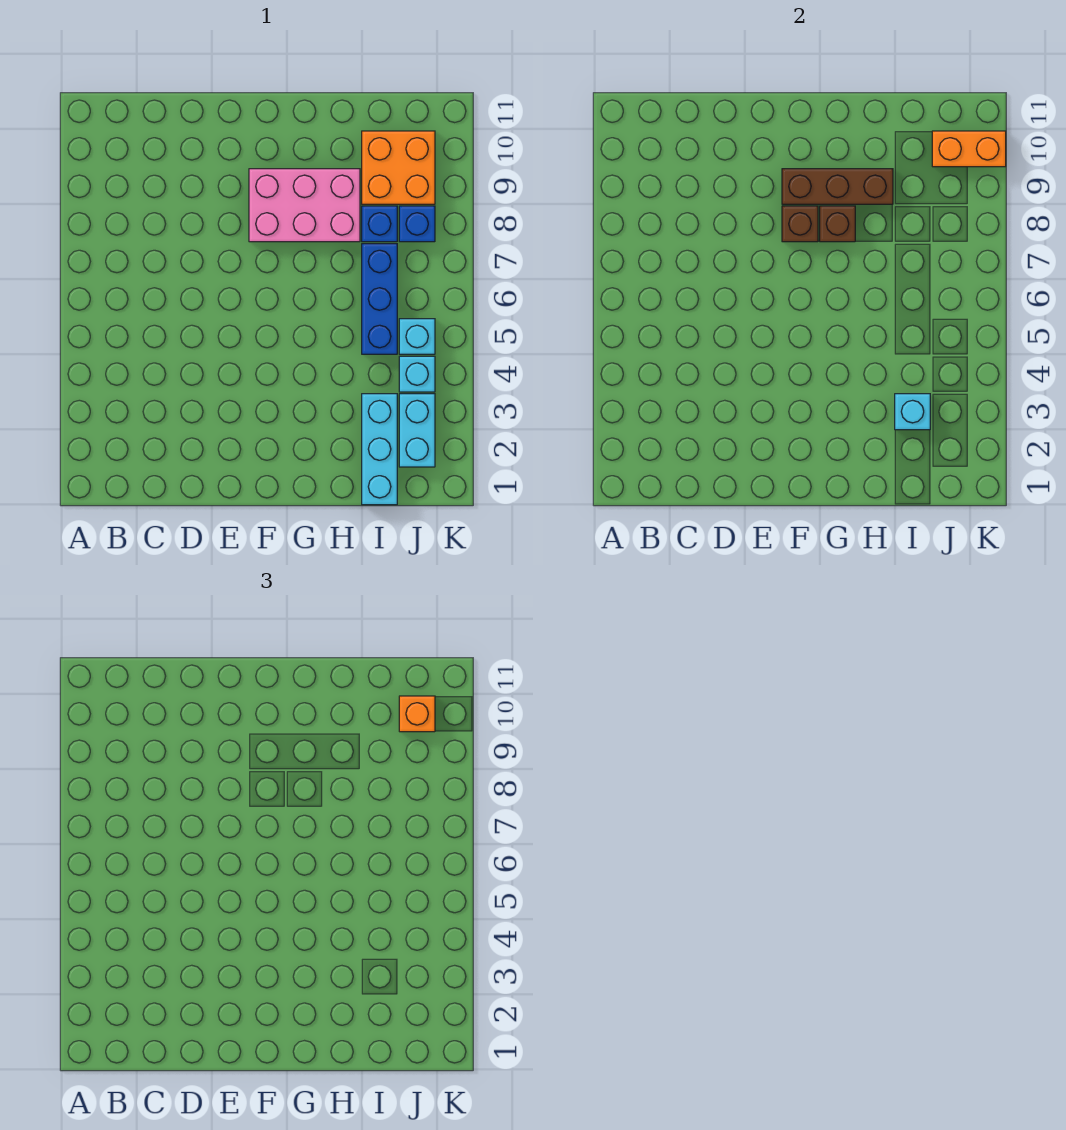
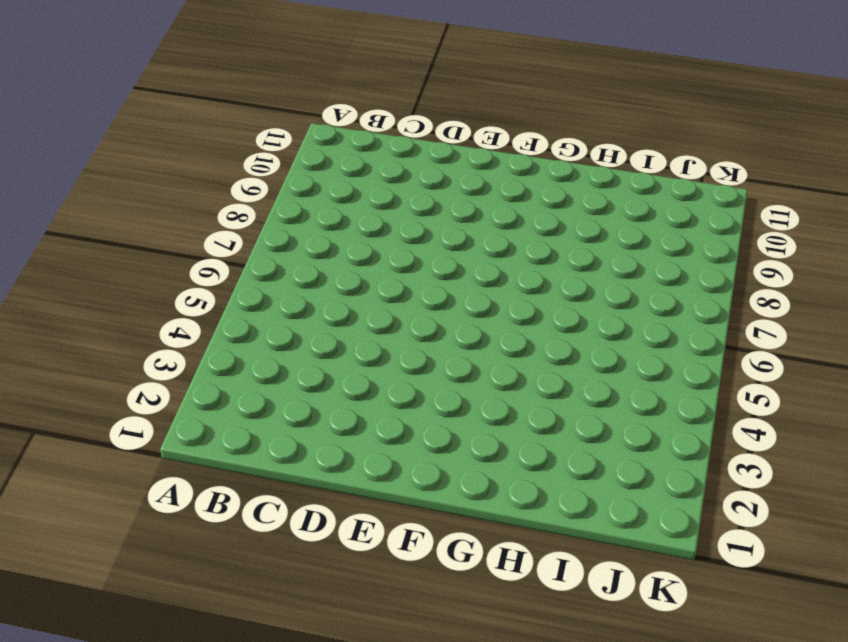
none -> pink brick F8:H9 level 1
none -> cyan brick I1:I3 level 1
none -> blue brick I5:I7 level 1

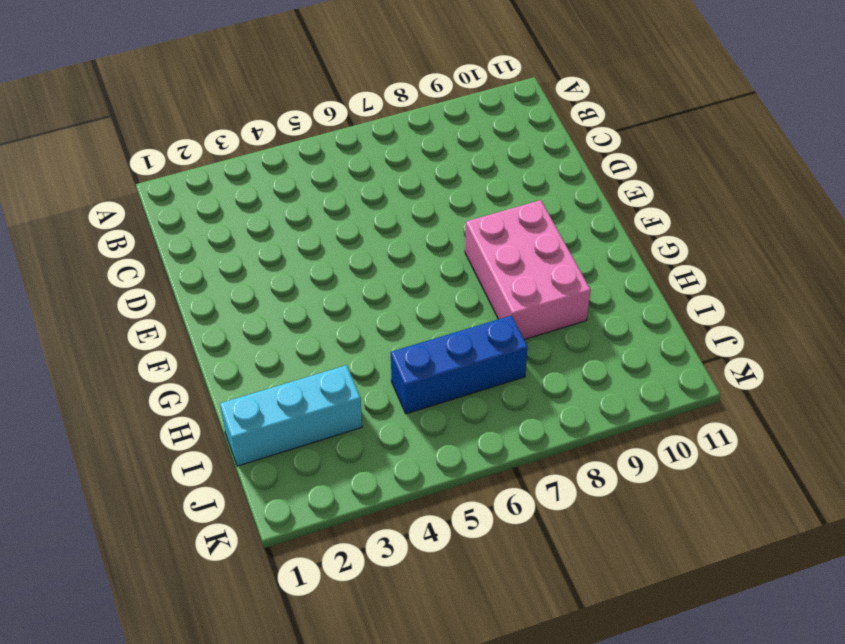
none -> blue brick I8 level 1
none -> orange brick I9:J10 level 1
none -> cyan brick J2:J3 level 1

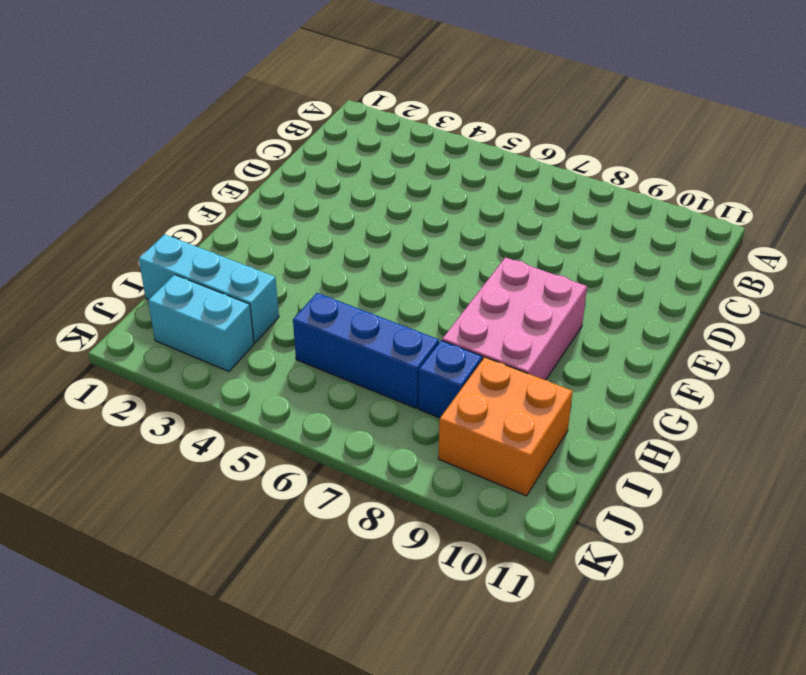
none -> cyan brick J4 level 1
none -> cyan brick J5 level 1
none -> blue brick J8 level 1

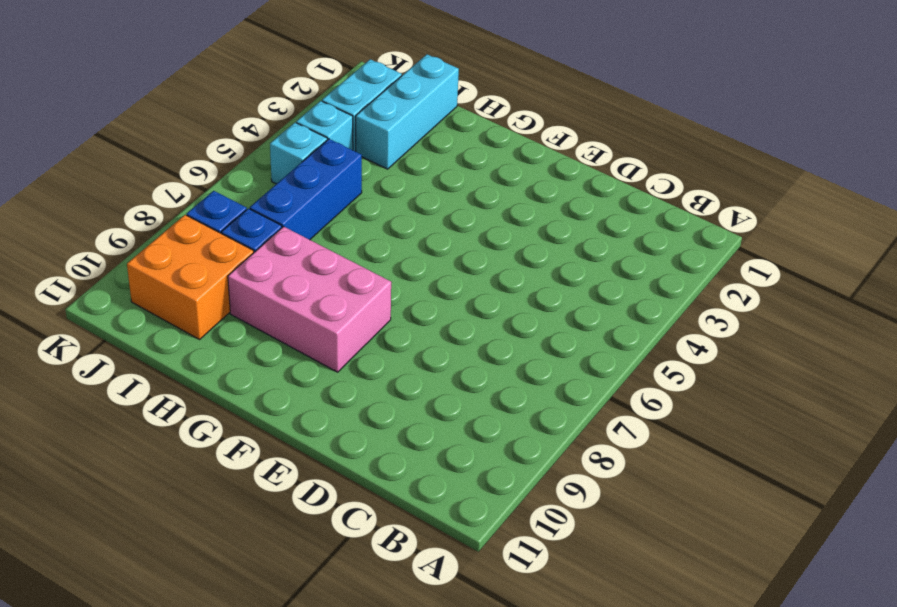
none -> brown brick F8 level 2
none -> brown brick F9:H9 level 2
none -> brown brick G8 level 2

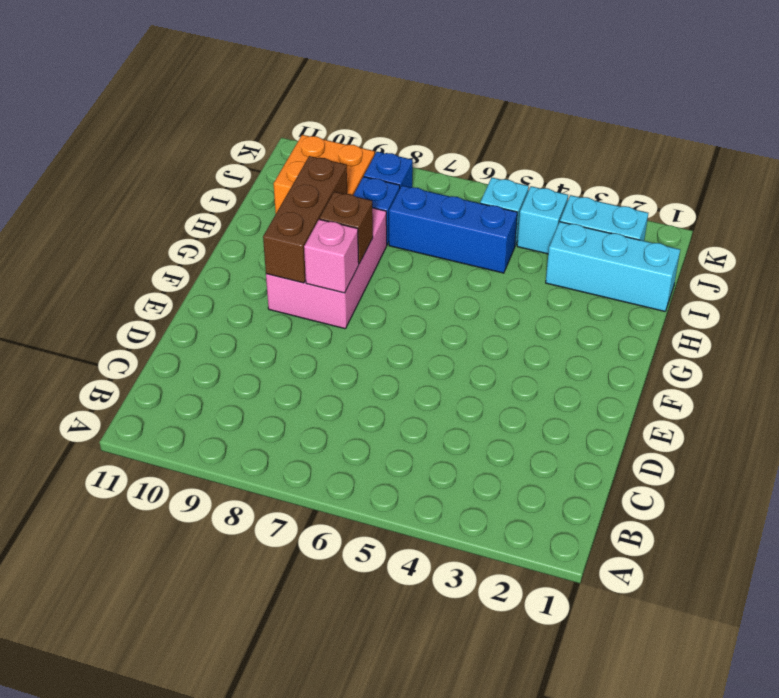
pink brick F8 level 2 -> brown brick F8 level 2
none -> cyan brick I3 level 2
none -> orange brick J10:K10 level 2
none -> orange brick J10 level 3

